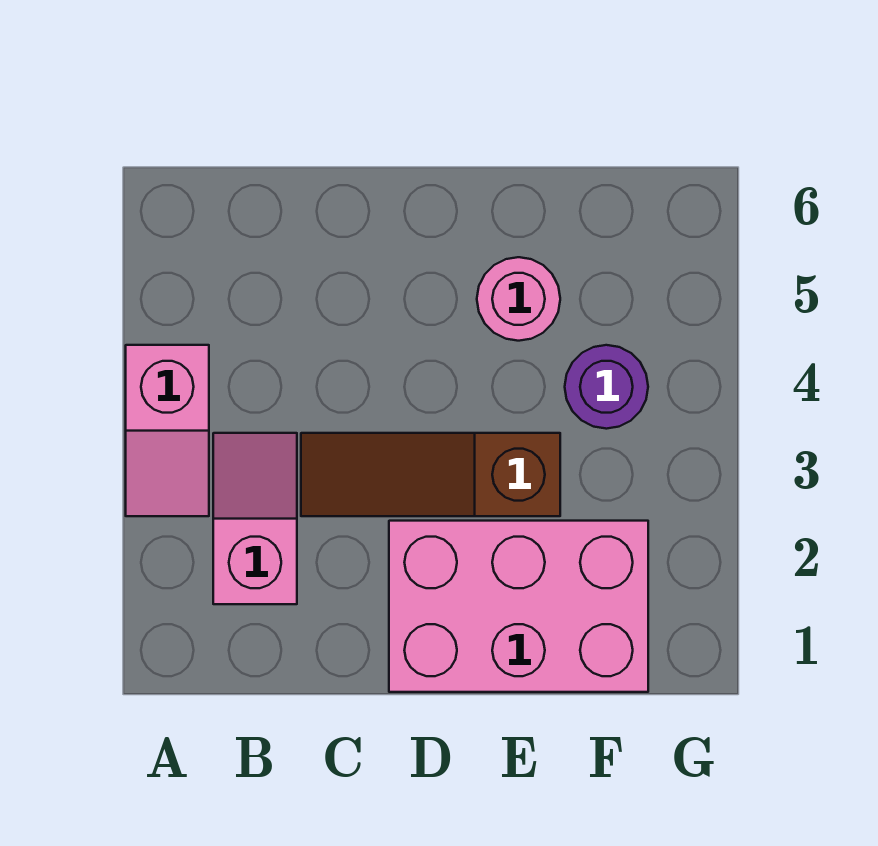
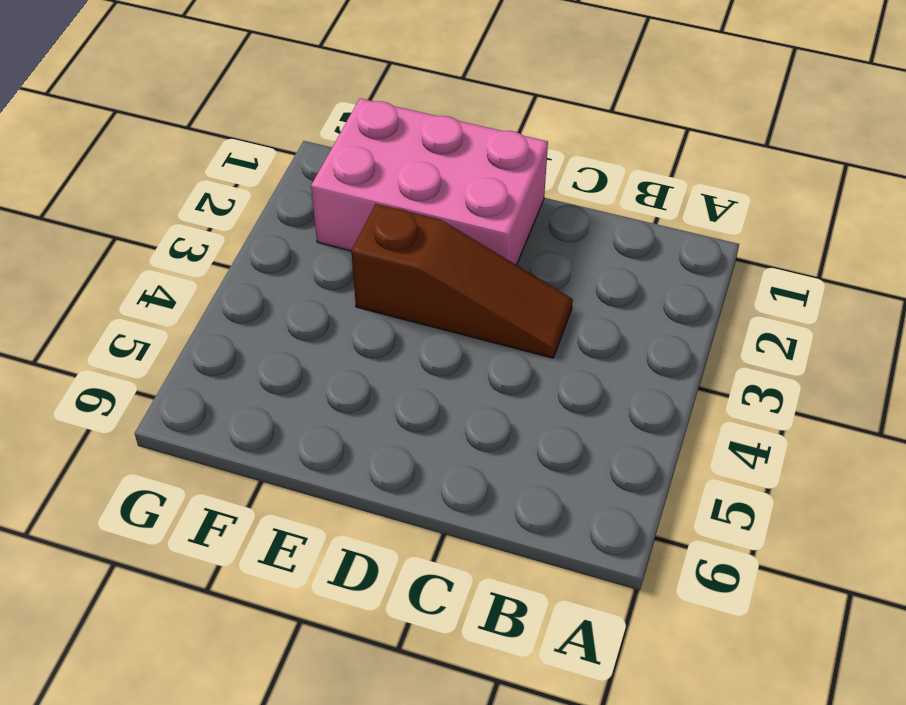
none -> pink slope A3:A4 level 1 top 4
none -> pink slope B2:B3 level 1 top 2

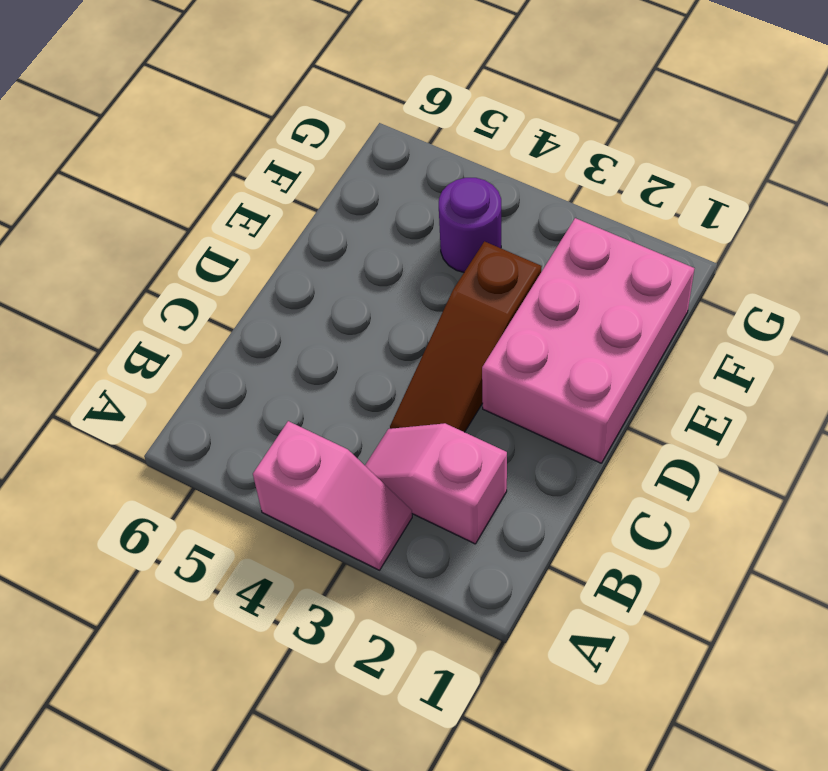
none -> pink round brick E5 level 1

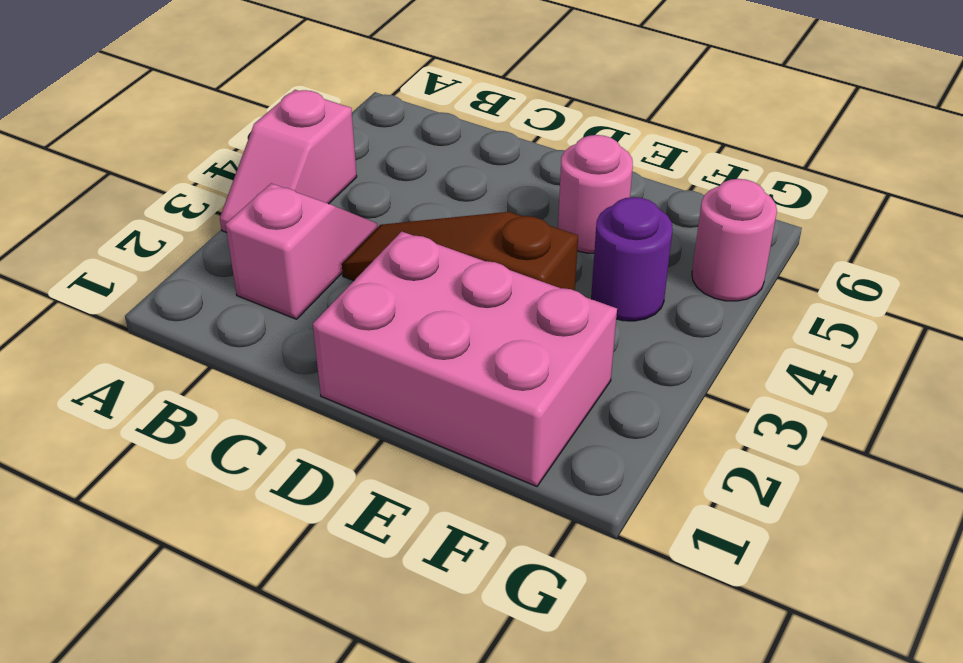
pink round brick G5 level 1 -> none

